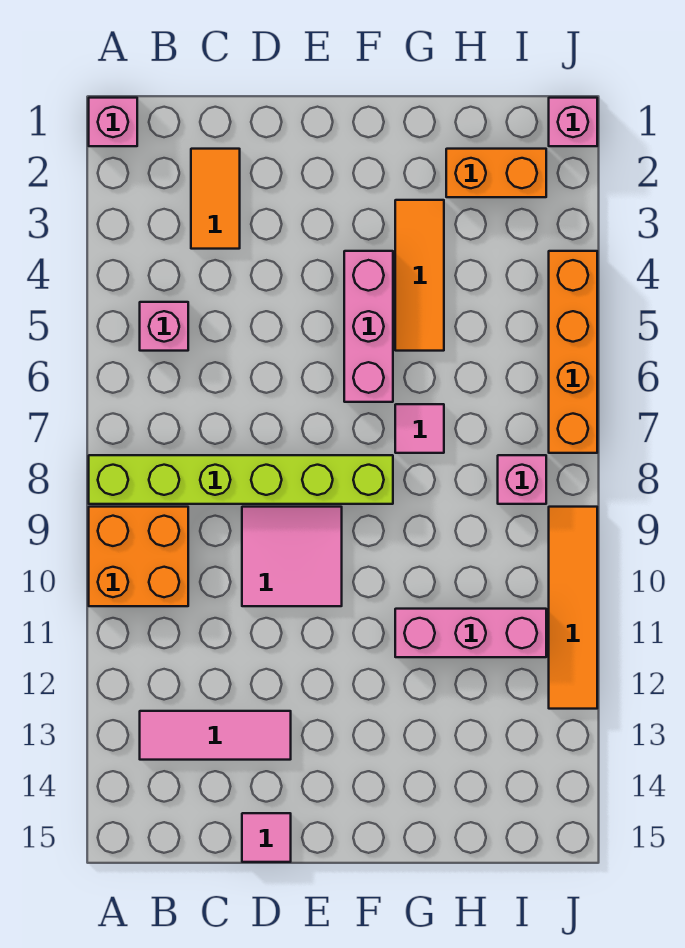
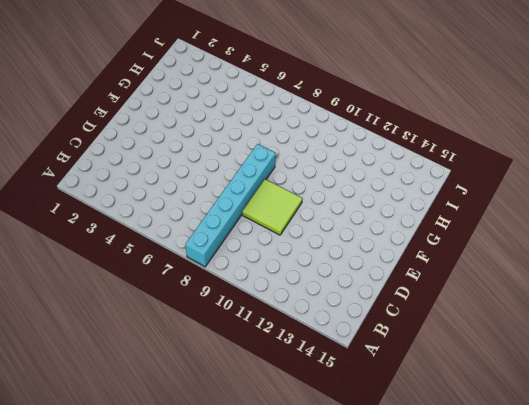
cyan brick A8:F8 level 1 -> lime brick A8:F8 level 1
lime tile D9:E10 level 1 -> pink tile D9:E10 level 1
none -> pink brick A1 level 1
none -> orange brick A9:B10 level 1
none -> pink brick B5 level 1

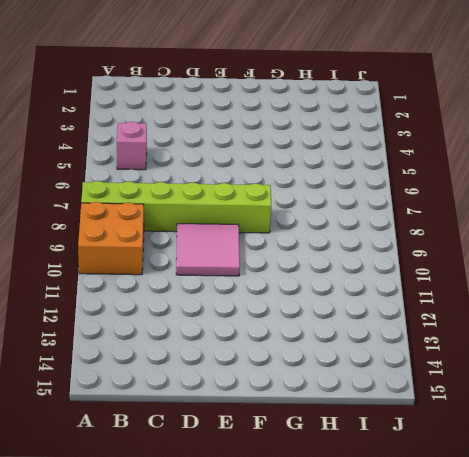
none -> pink brick A1 level 1
none -> pink tile B13:D13 level 1
none -> orange tile C2:C3 level 1

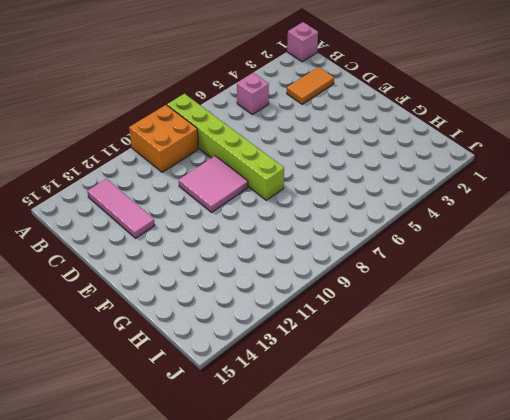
none -> pink tile D15 level 1
none -> pink brick F4:F6 level 1
none -> orange tile G3:G5 level 1

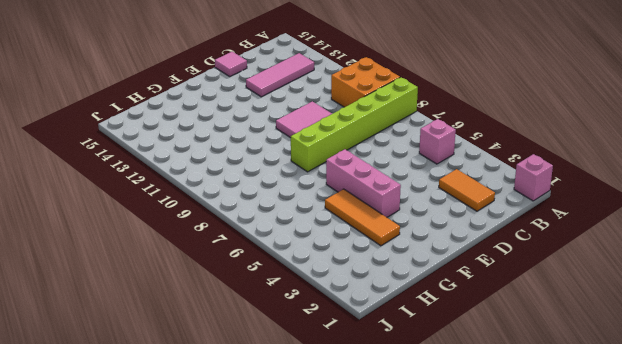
none -> pink tile G7 level 1
none -> pink brick G11:I11 level 1
none -> orange brick H2:I2 level 1

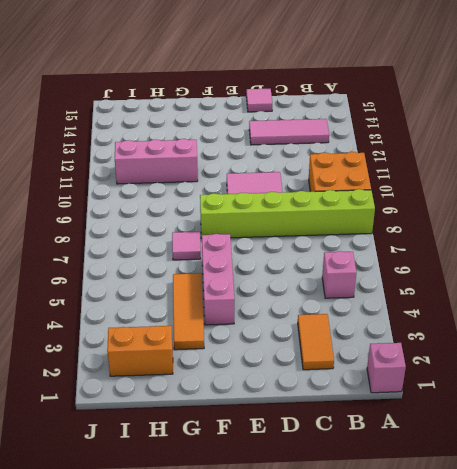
none -> pink brick I8 level 1
none -> pink brick J1 level 1
none -> orange brick J4:J7 level 1

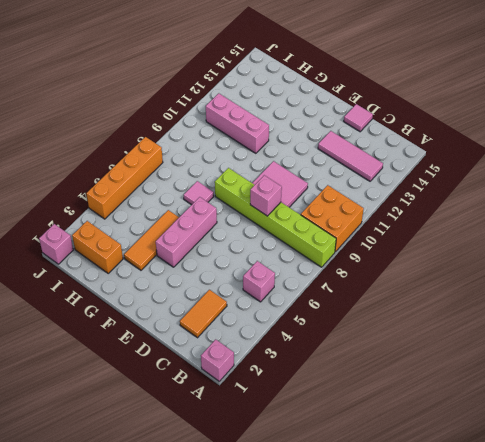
pink brick D8 level 2 -> pink brick I8 level 1
none -> orange tile J9:J12 level 1

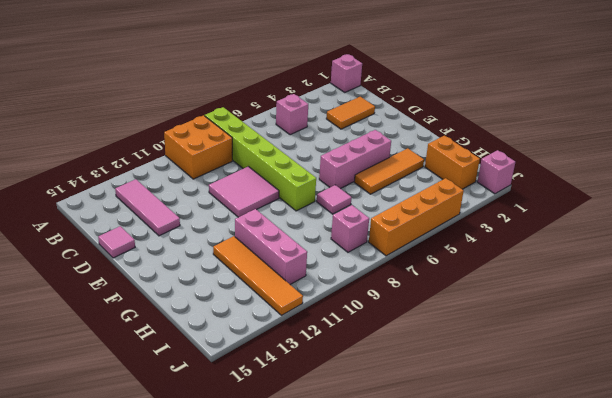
orange tile G12:J12 level 1 -> orange tile J9:J12 level 1

